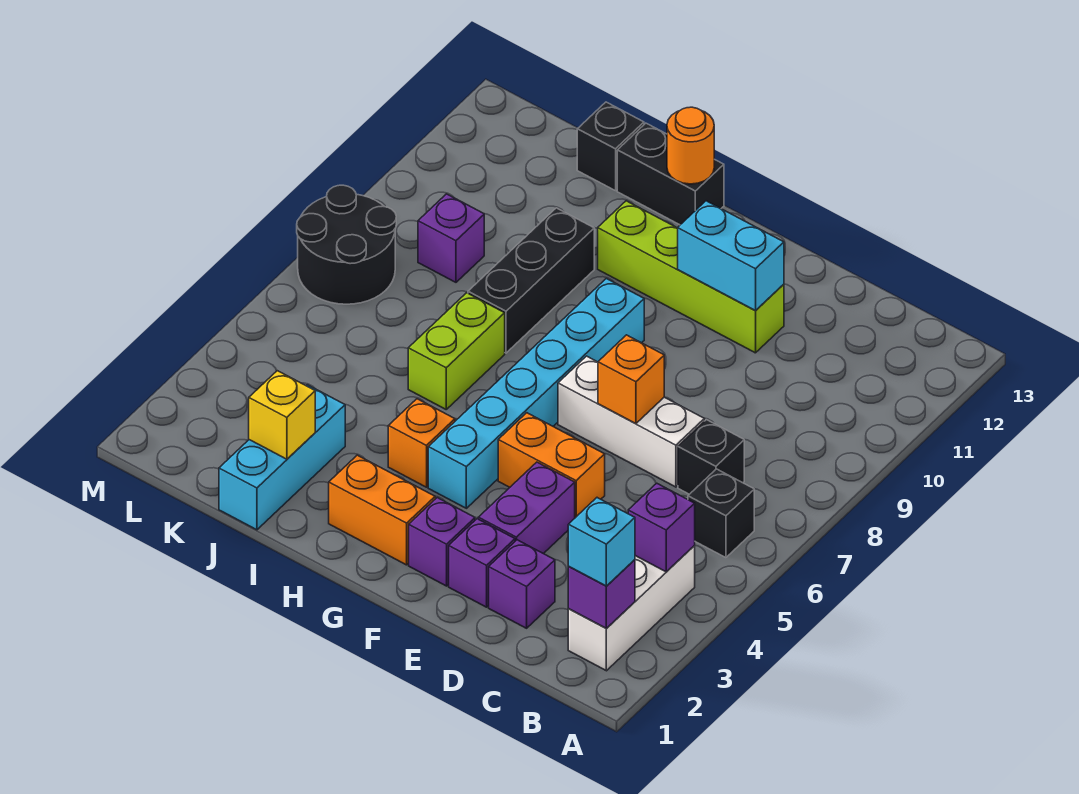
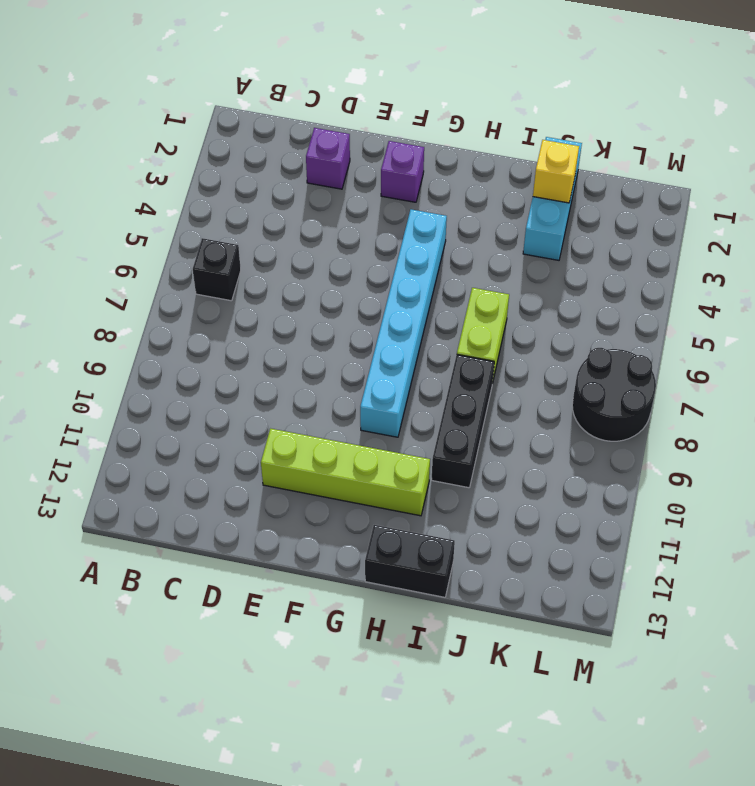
none -> white brick B2:B4 level 1
none -> black brick C7 level 1
none -> white brick D7:F7 level 1

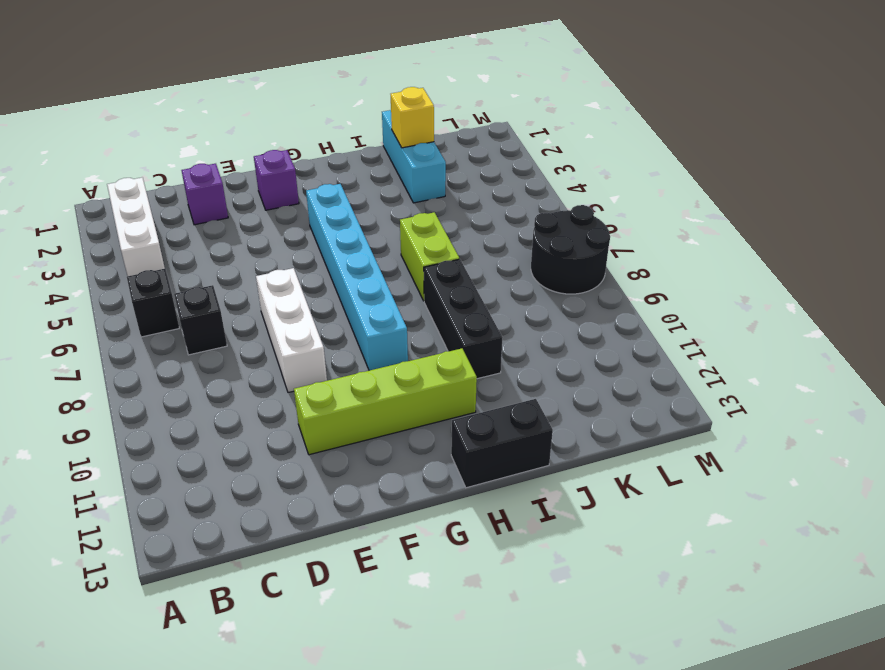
white brick E7:E9 level 1 -> white brick D7:F7 level 1
none -> purple brick E2 level 1
none -> purple brick E3:E4 level 1
none -> orange brick E5:F5 level 1

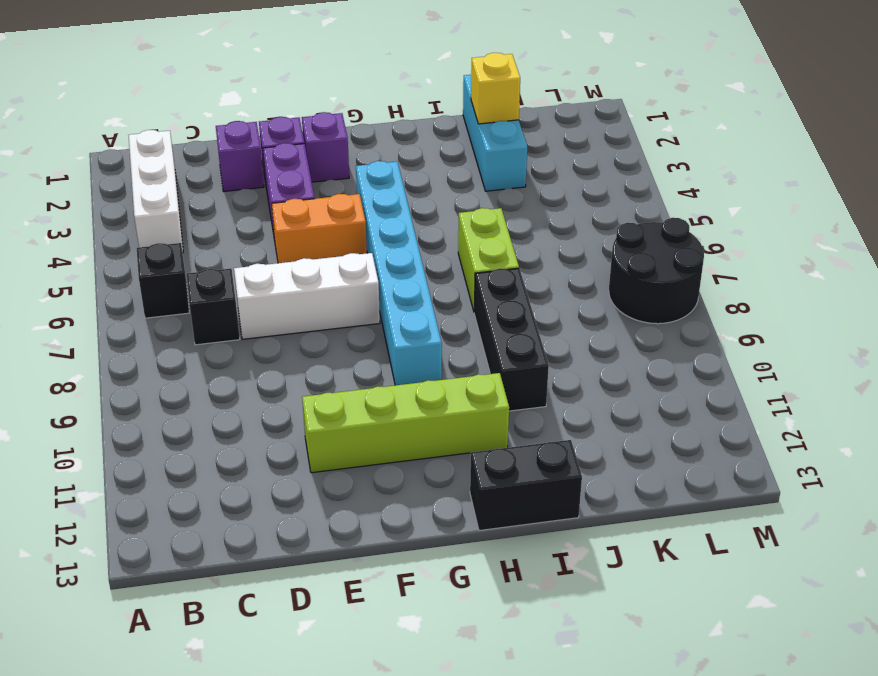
none -> orange brick G2:H2 level 1
none -> orange brick H4 level 1
none -> black brick J13 level 1

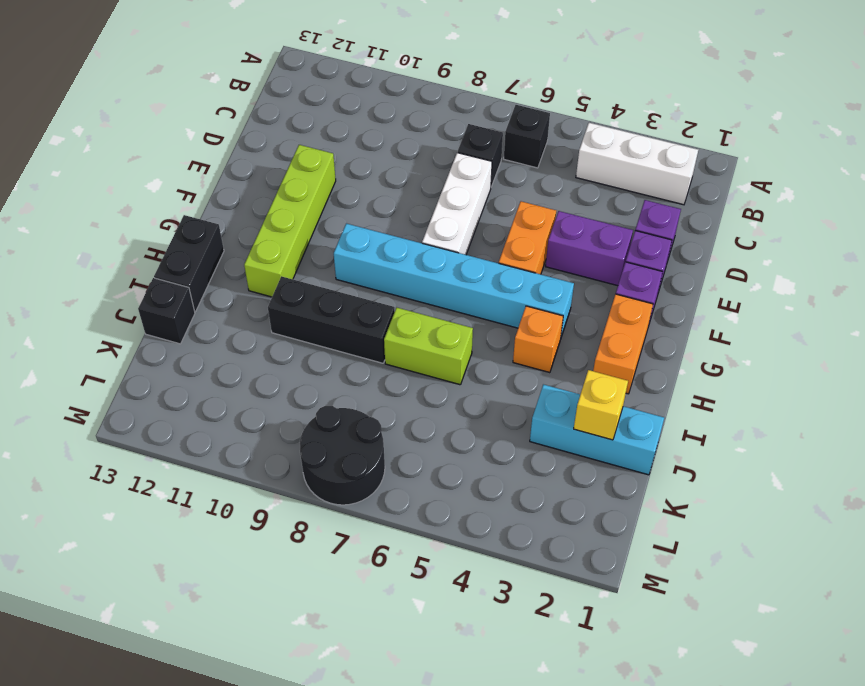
none -> purple brick K9 level 1
none -> purple brick B2 level 2
none -> purple brick B4 level 2

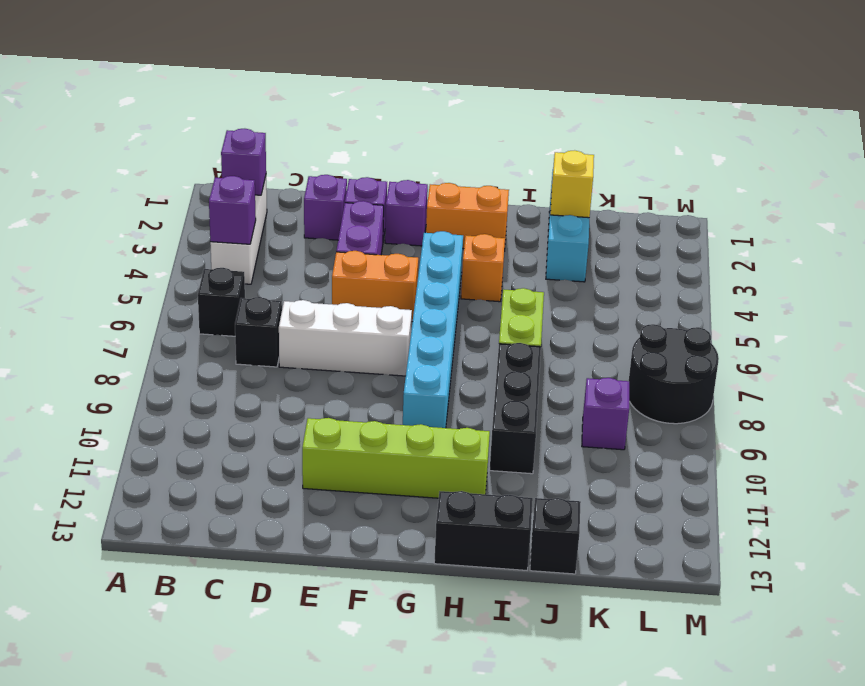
none -> orange brick E7 level 2
none -> cyan brick E11:F11 level 2
none -> orange round brick H13 level 2

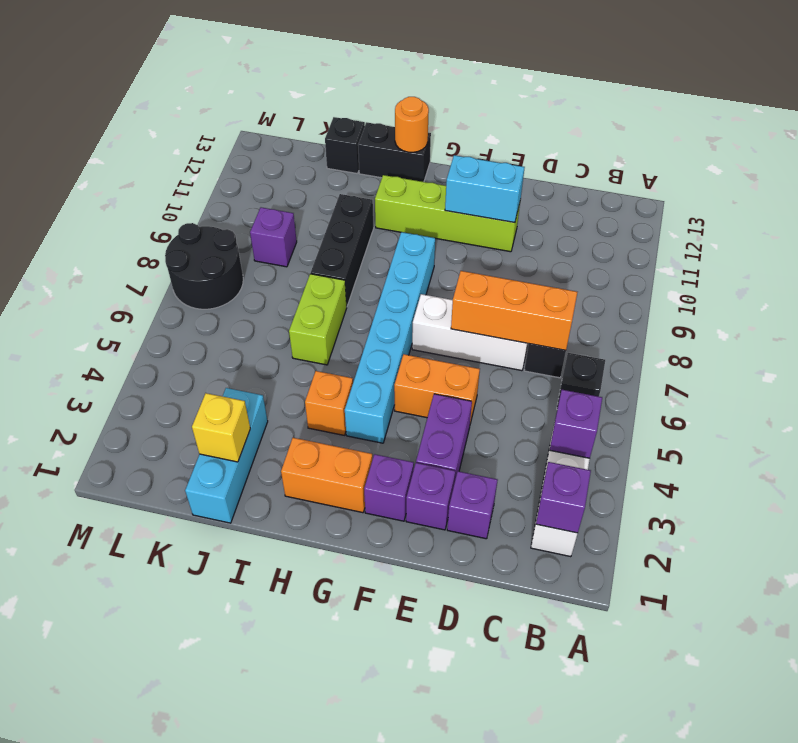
orange brick C7:E7 level 2 -> orange brick E7 level 2
none -> cyan brick B2 level 3

